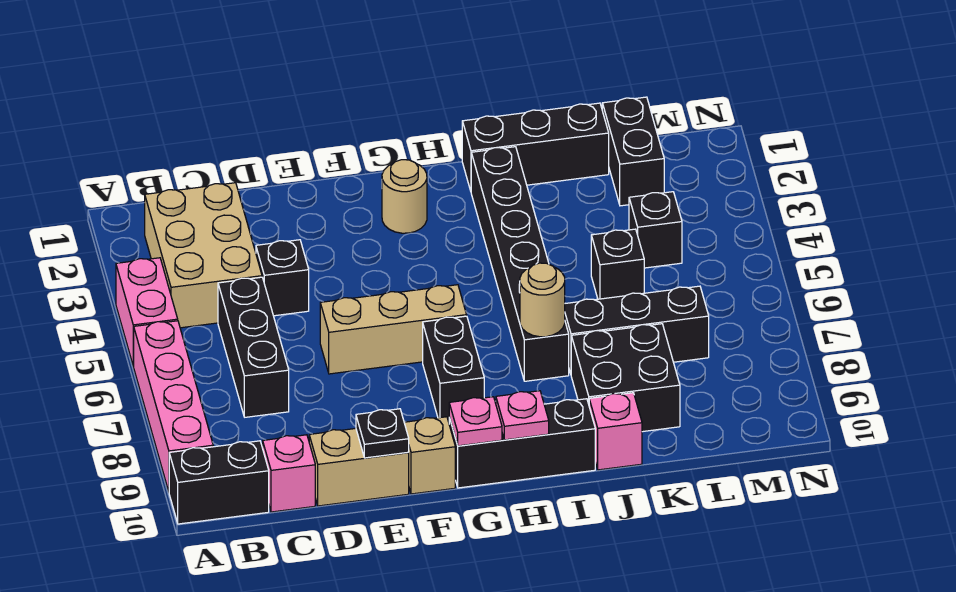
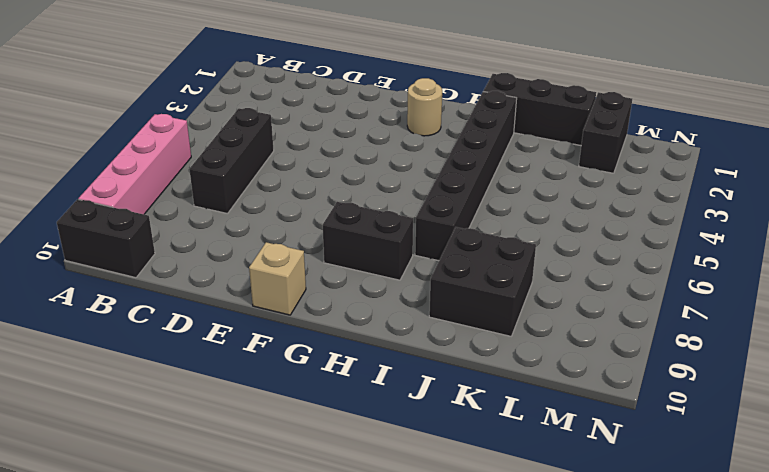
black brick G8:H8 level 1 -> black brick G7:G8 level 1
none -> pink brick A4:A5 level 1
none -> tan brick B2:C4 level 1
none -> pink brick C10 level 1

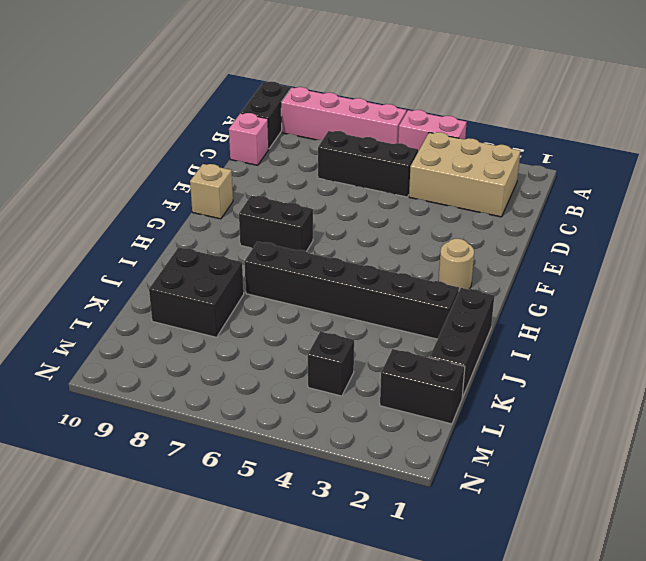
none -> black brick D4 level 1
none -> tan brick D10:E10 level 1
none -> tan brick E6:G6 level 1

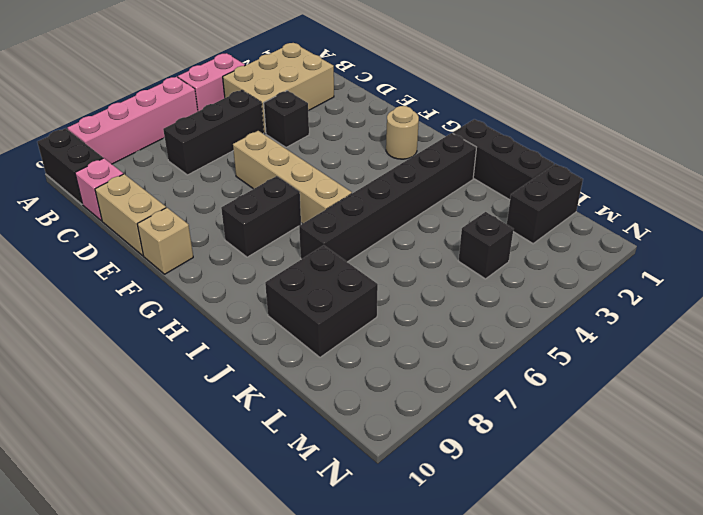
tan brick E6:H6 level 1 -> tan brick E6:G6 level 1
none -> black brick G10:I10 level 1
none -> black brick J7:L7 level 1
none -> pink brick J10 level 1

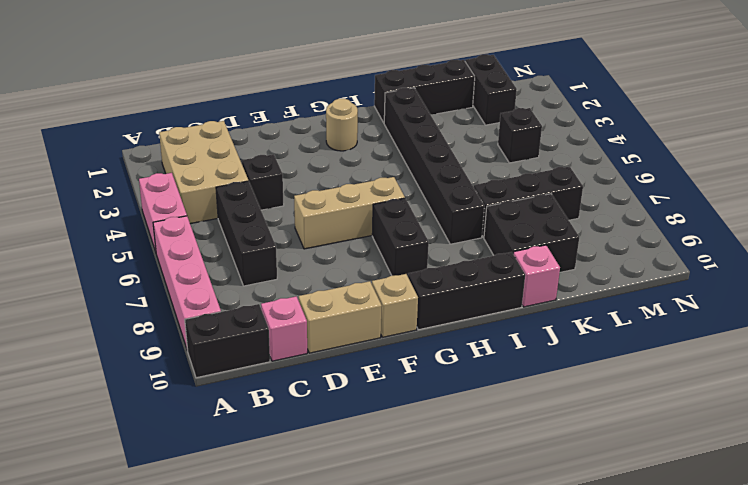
none -> black brick K5 level 1
none -> black plate E10 level 2
none -> pink plate G10 level 2

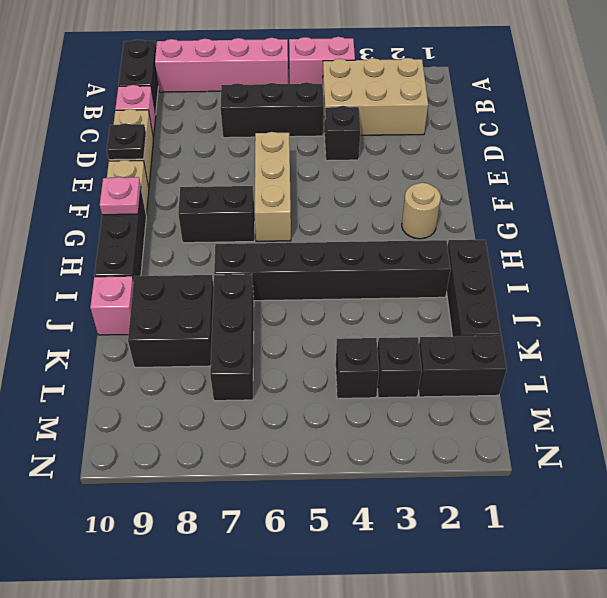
black brick L3 level 1 -> black brick K5 level 1
none -> pink plate H10 level 2
none -> tan round brick I7 level 2

